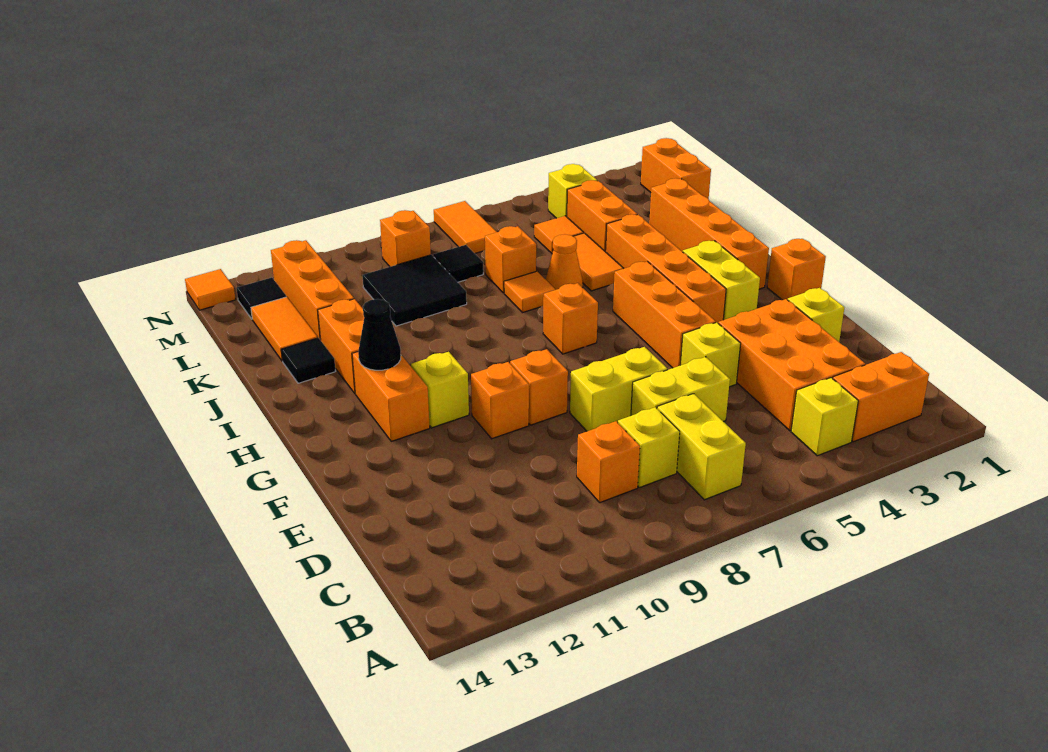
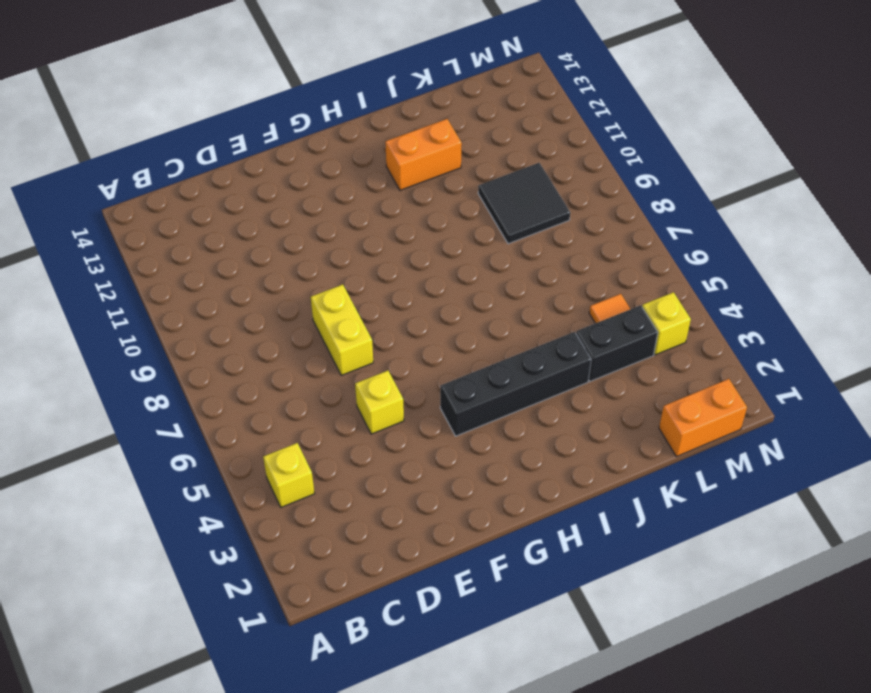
black brick G4:J4 level 1 -> orange brick G4:J4 level 1
black brick K4:L4 level 1 -> orange brick K4:L4 level 1
none -> orange brick B2:B3 level 1
none -> yellow brick B7:C7 level 1
none -> orange brick C3:E4 level 1
none -> yellow brick C8 level 1

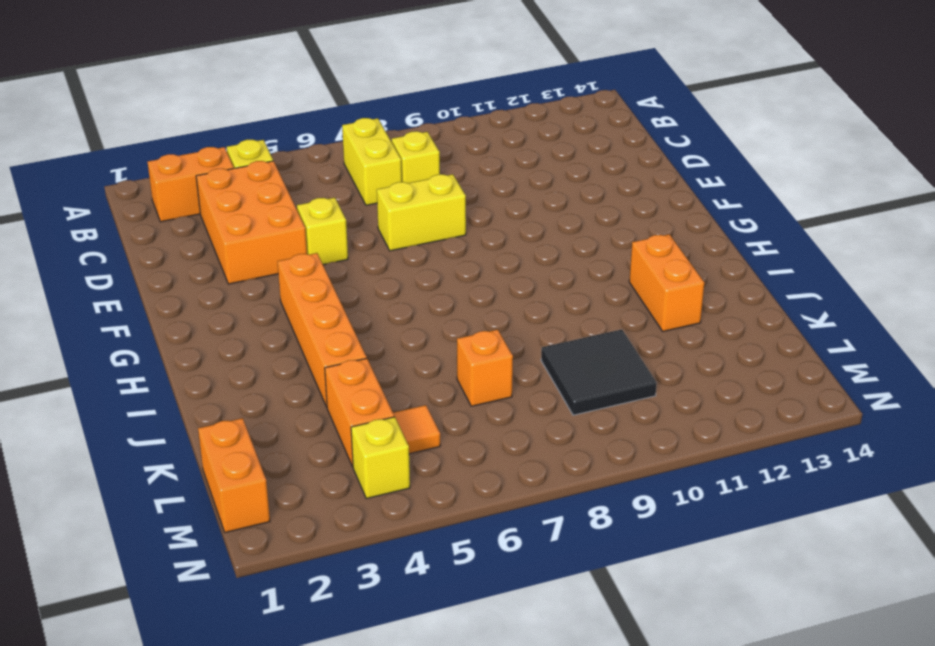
none -> orange brick C9 level 1
none -> yellow brick D6:D7 level 1
none -> yellow brick E2 level 1
none -> orange brick F5:H5 level 1

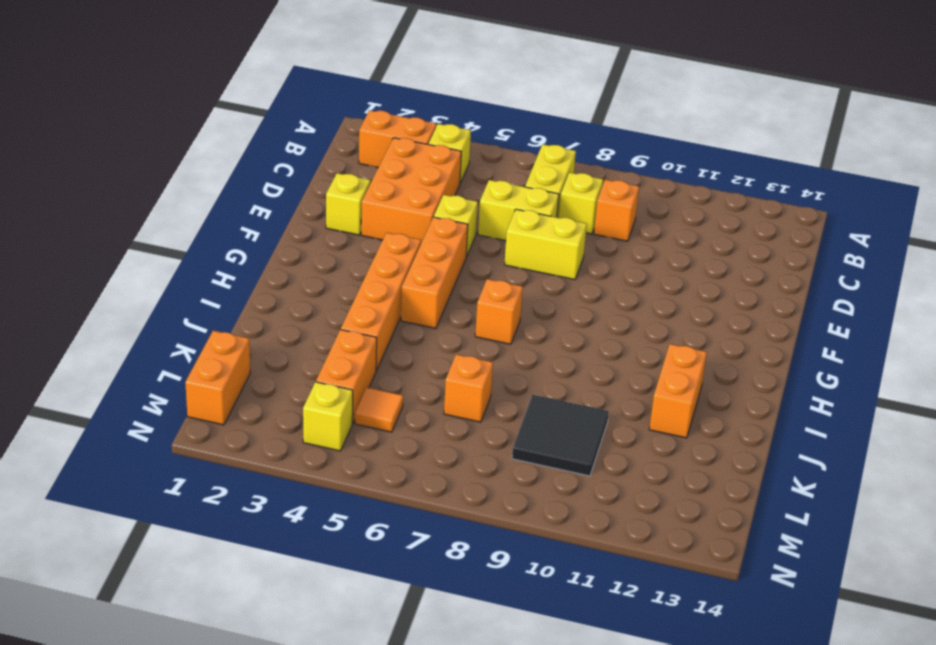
none -> orange brick F9 level 1
none -> orange brick F10 level 1
none -> orange brick G1 level 1
none -> yellow brick G3:H3 level 1

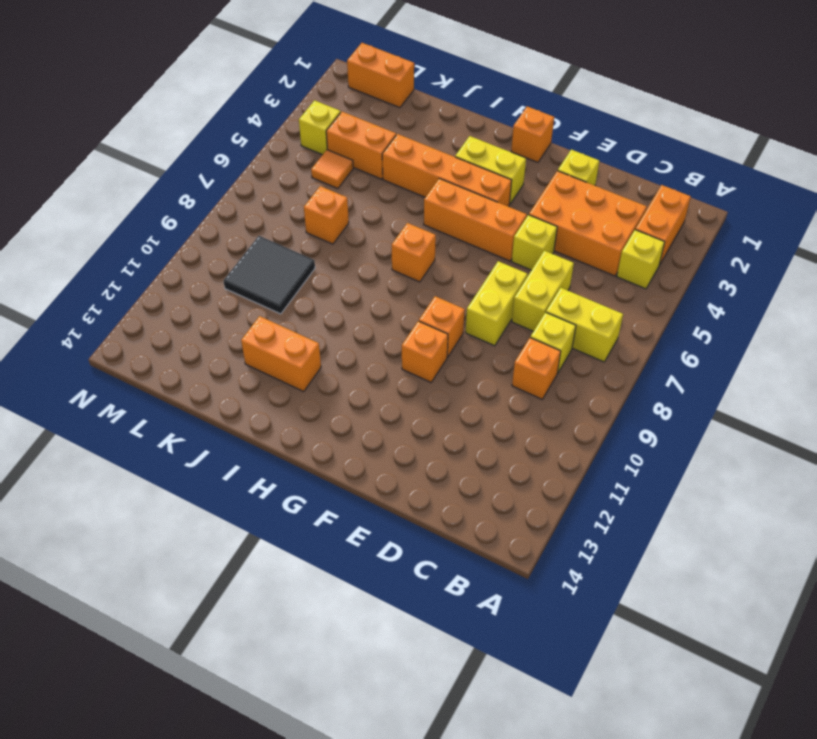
none -> yellow brick G11 level 1
none -> orange brick G12:H12 level 1
none -> orange brick H2:K2 level 1
none -> orange tile J5:K5 level 1

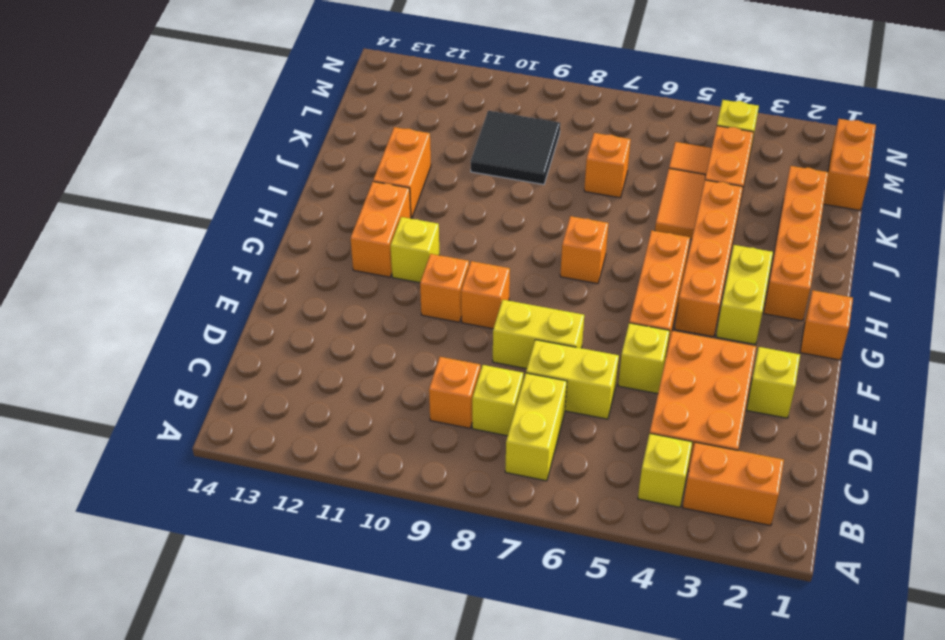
none -> orange cone J6 level 1
none -> orange tile J7 level 1
none -> black tile J13 level 1
none -> orange brick K12:M12 level 1

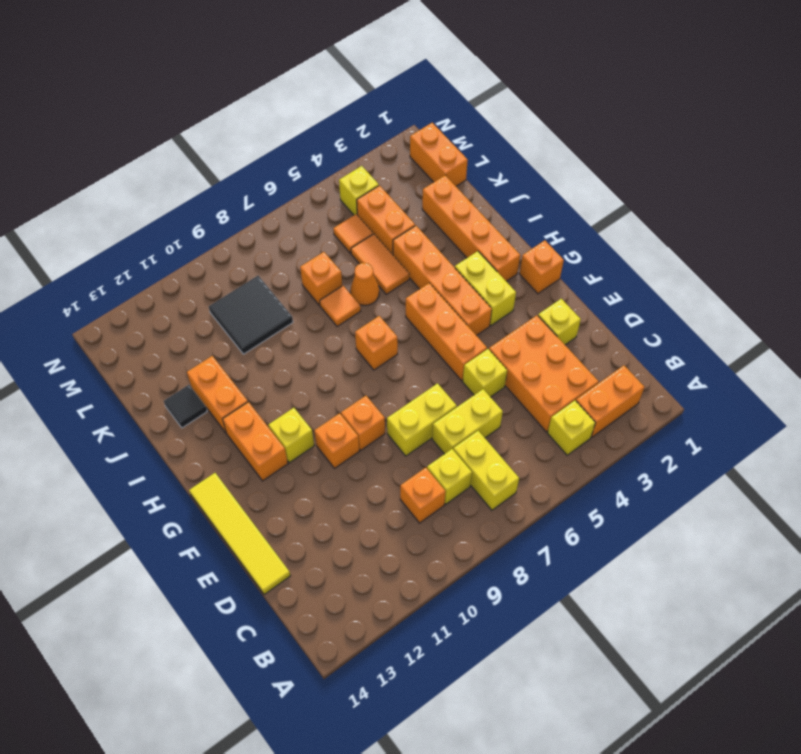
yellow tile D14:G14 level 1 -> none
none -> orange brick K12:M12 level 1
none -> orange tile K13:L13 level 1
none -> black tile L8 level 1
none -> orange tile M7:N7 level 1

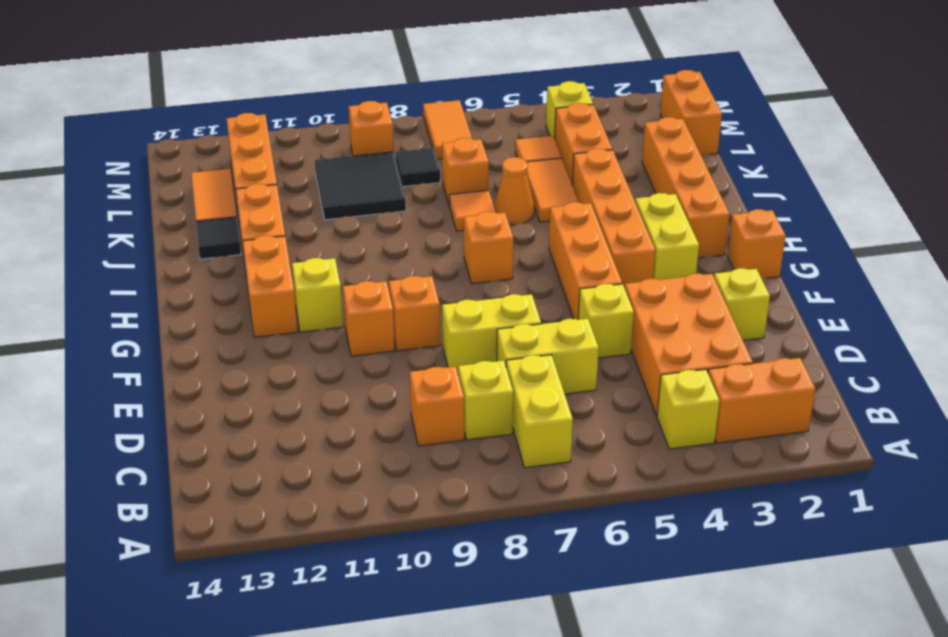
none -> black tile M13 level 1
none -> orange tile N14 level 1
none -> black cone H12 level 2

